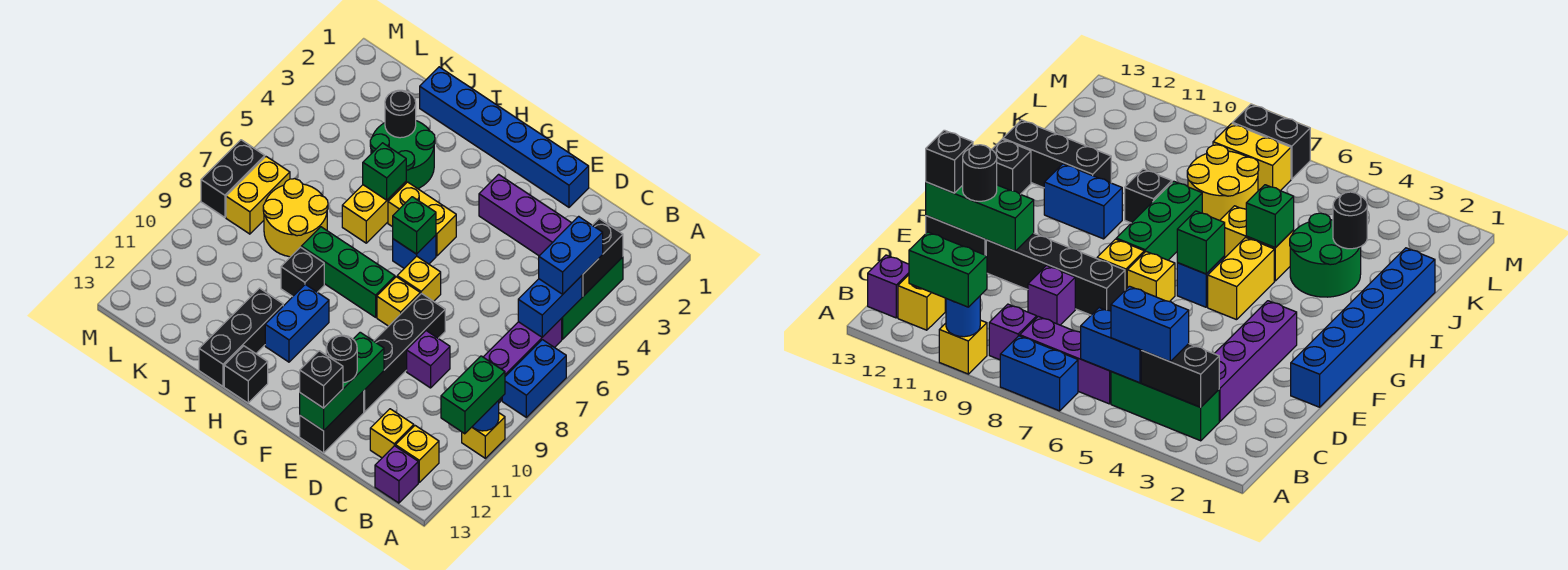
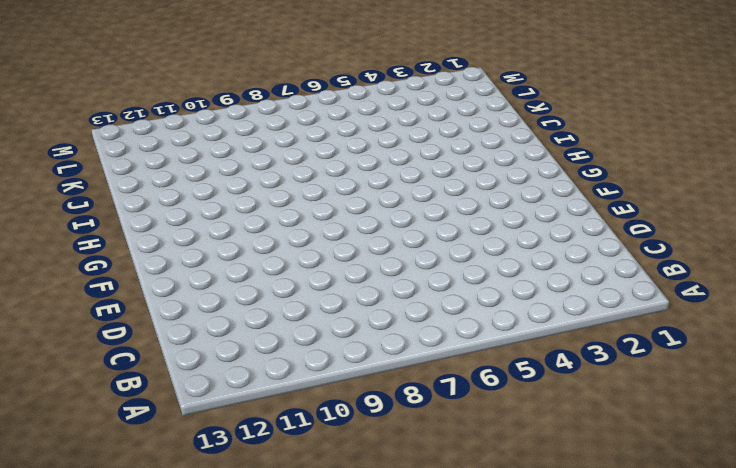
none -> blue brick A7:A8 level 1
none -> yellow brick A10 level 1
none -> green brick B3:B5 level 1
none -> purple brick B6:B8 level 1

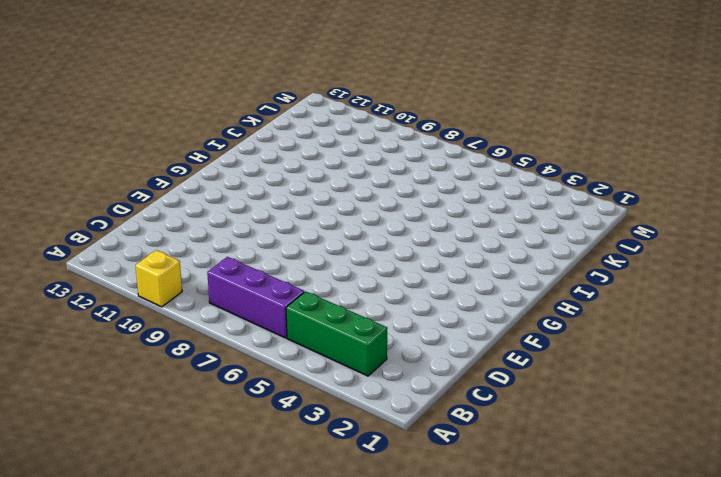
none -> blue brick A7:A8 level 1
none -> purple brick B9 level 1
none -> yellow brick B12 level 1
none -> purple brick B13 level 1

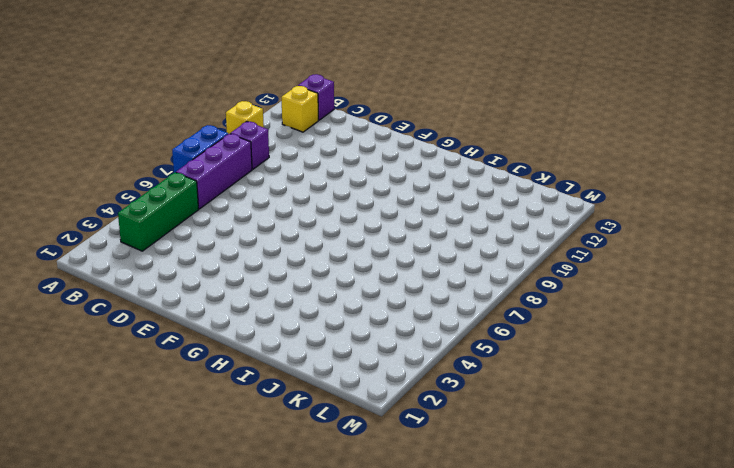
none -> purple brick C3:F3 level 1
none -> yellow brick C12 level 1
none -> purple brick D9 level 1
none -> blue brick E1:J1 level 1

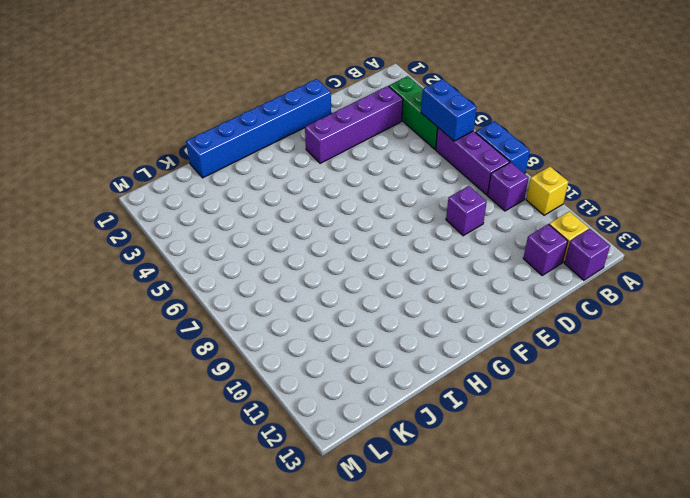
purple brick C12 level 1 -> yellow brick C12 level 1
none -> black brick E8:E11 level 1
none -> black brick E12:E13 level 1
none -> yellow brick F7 level 1
none -> yellow brick F8 level 1

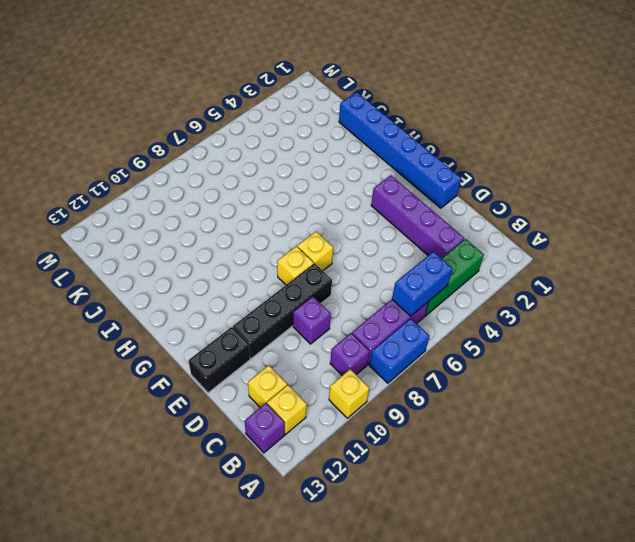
none -> yellow brick G5:H5 level 1
none -> blue brick G6 level 1
none -> green brick G8:I8 level 1
none -> blue brick H10:H11 level 1

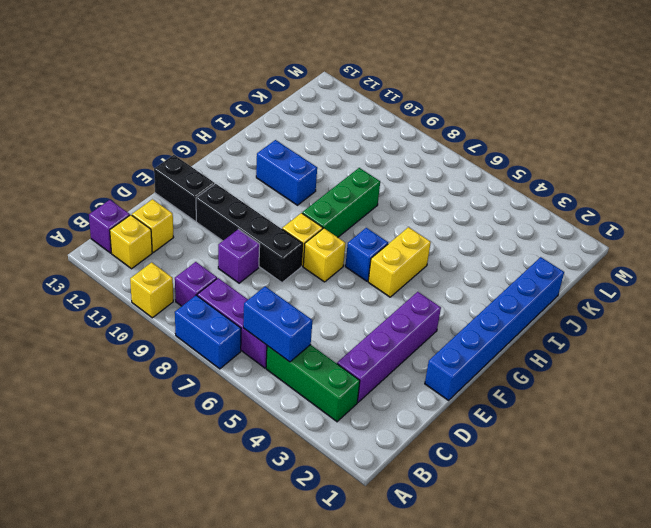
none -> black brick H13 level 1
none -> green round brick I3:J4 level 1
none -> yellow brick I5:I6 level 1
none -> black brick I9 level 1

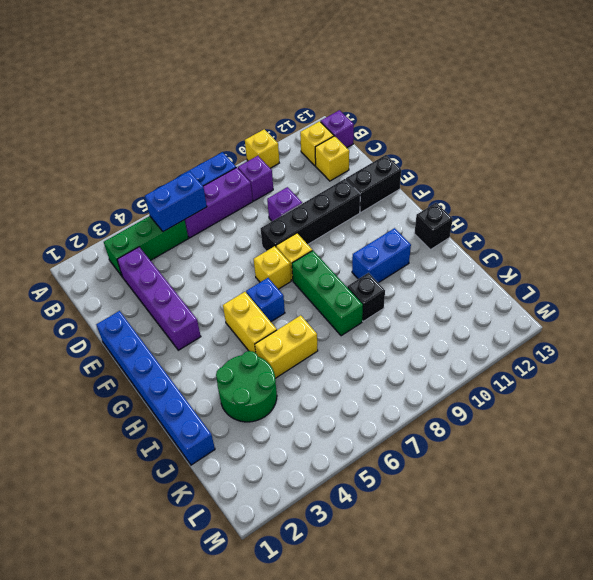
none -> black brick I11:I13 level 1
none -> yellow round brick J7:K8 level 1
none -> yellow brick L7:L8 level 1
none -> black brick M7:M8 level 1

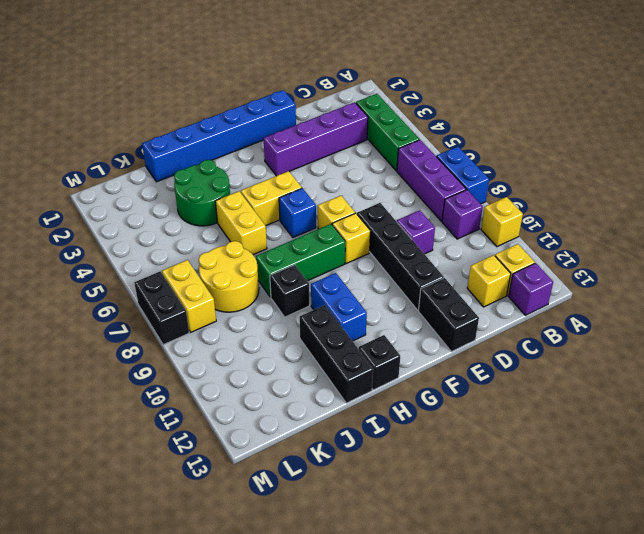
none -> blue round brick A10 level 2
none -> black brick B3:B4 level 2
none -> blue brick B5:B6 level 2
none -> green brick E11:E13 level 2

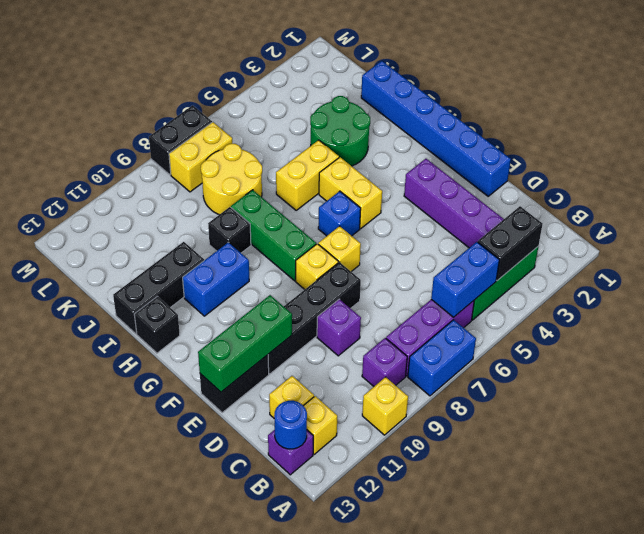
blue round brick B13 level 2 -> blue round brick A10 level 2
none -> green brick G6 level 2
none -> green brick I5 level 2
none -> black round brick J3 level 2
none -> green brick A10:A11 level 3

